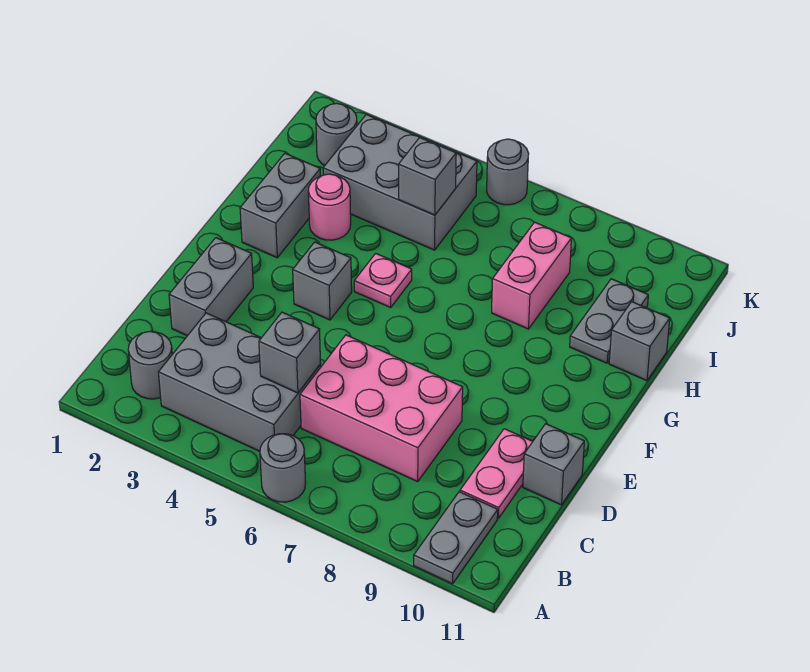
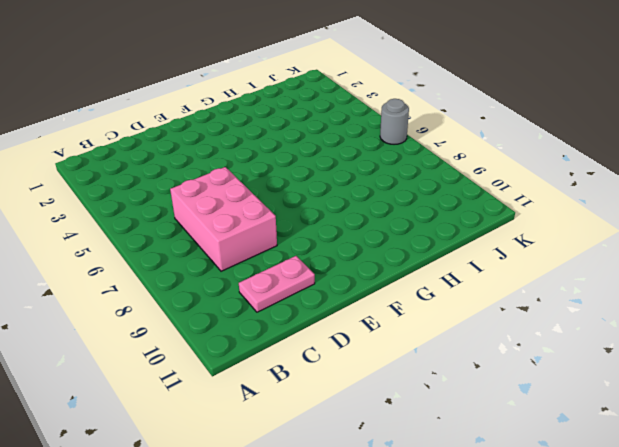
none -> grey round brick A6 level 1
none -> grey plate A10:B10 level 1
none -> grey round brick B2 level 1

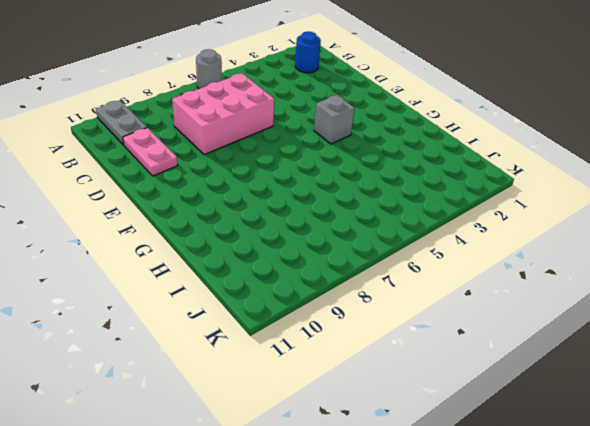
blue round brick B2 level 1 -> grey round brick B2 level 1
none -> grey brick B3:C5 level 1
none -> grey brick D2:E2 level 1
none -> grey brick D11 level 1

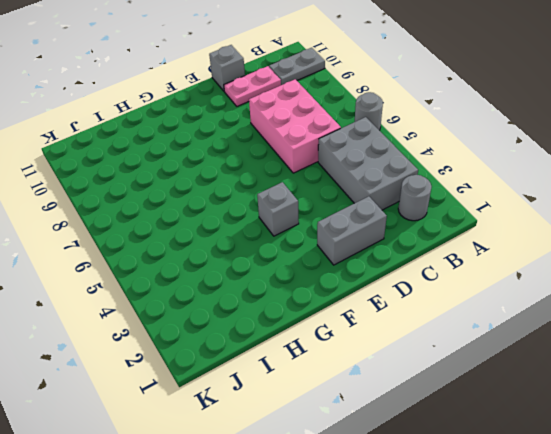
none -> grey brick G2:H2 level 1
none -> pink plate G5 level 1
none -> pink round brick H3 level 1

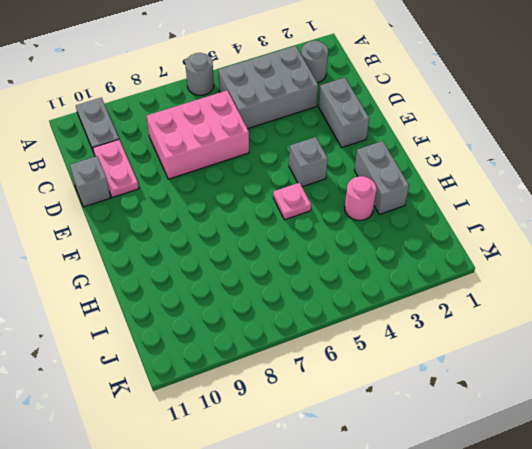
none -> pink brick H8:I8 level 1
none -> grey plate H10:I10 level 1
none -> grey brick H11 level 1

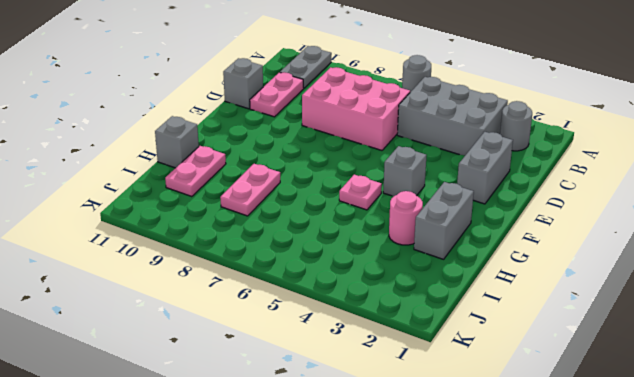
pink plate H8:I8 level 1 -> pink brick H8:I8 level 1
pink plate H10:I10 level 1 -> grey plate H10:I10 level 1
none -> grey brick I3:J5 level 1
none -> grey round brick J2 level 1
none -> grey round brick K6 level 1

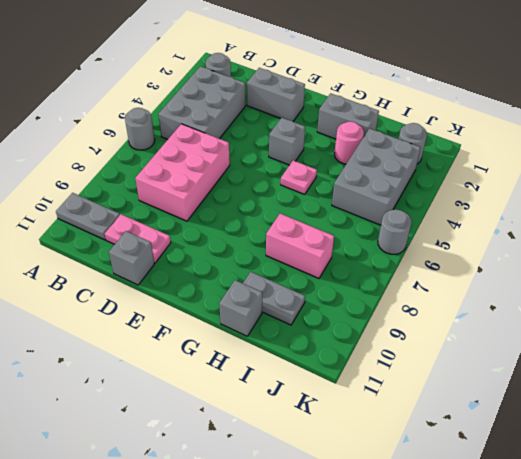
none -> grey brick C5 level 2
none -> grey brick I5 level 2

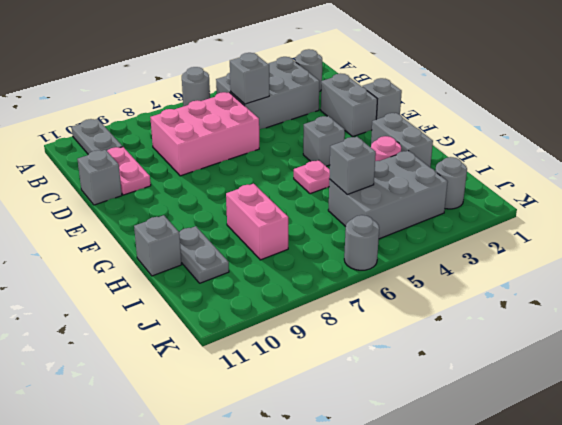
grey brick E1 level 1 -> none

